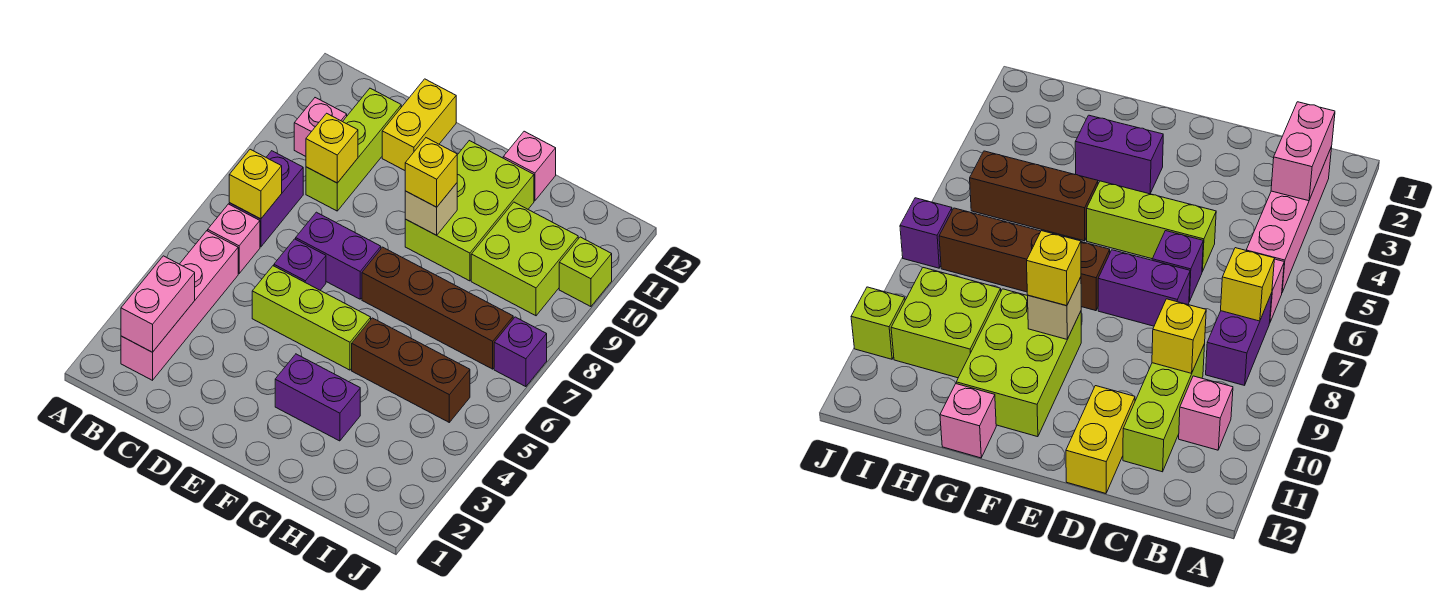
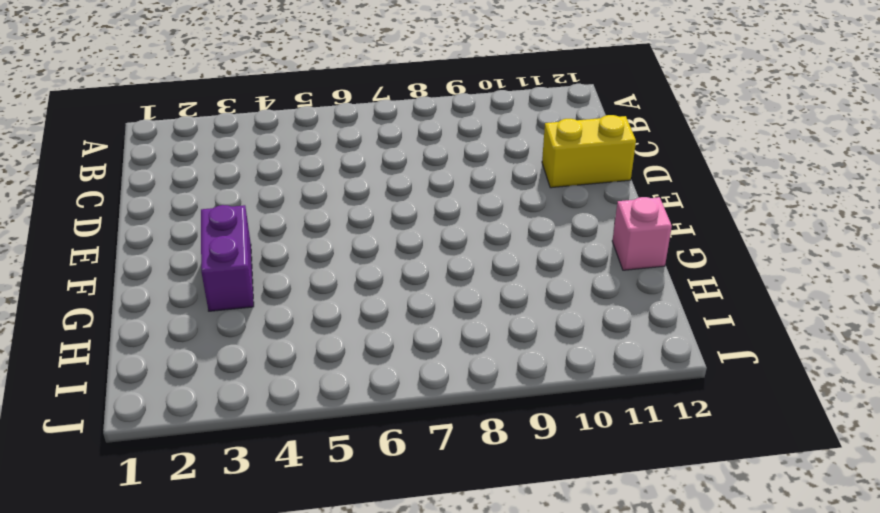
none -> pink brick B2:B5 level 1
none -> pink brick B6 level 1
none -> purple brick B7:B8 level 1

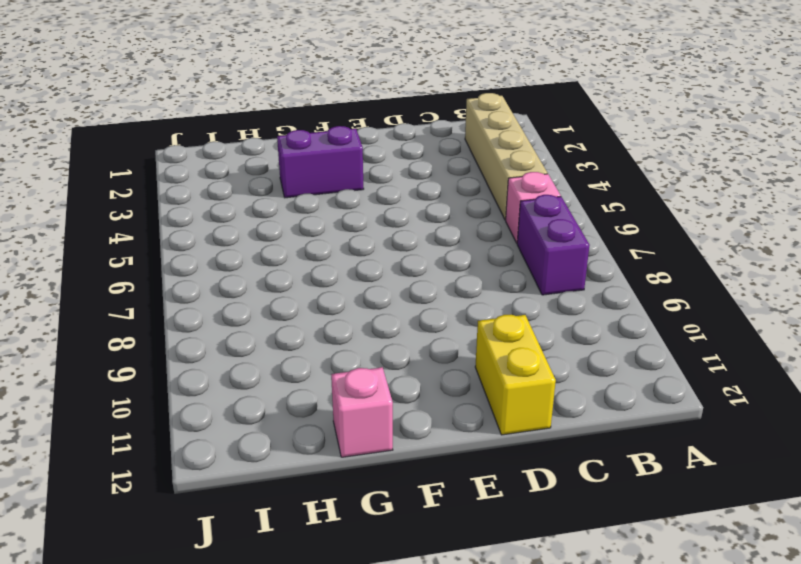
tan brick B2:B5 level 1 -> pink brick B2:B5 level 1
none -> pink brick B10 level 1
none -> lime brick C9:C11 level 1
none -> lime brick D5:F5 level 1

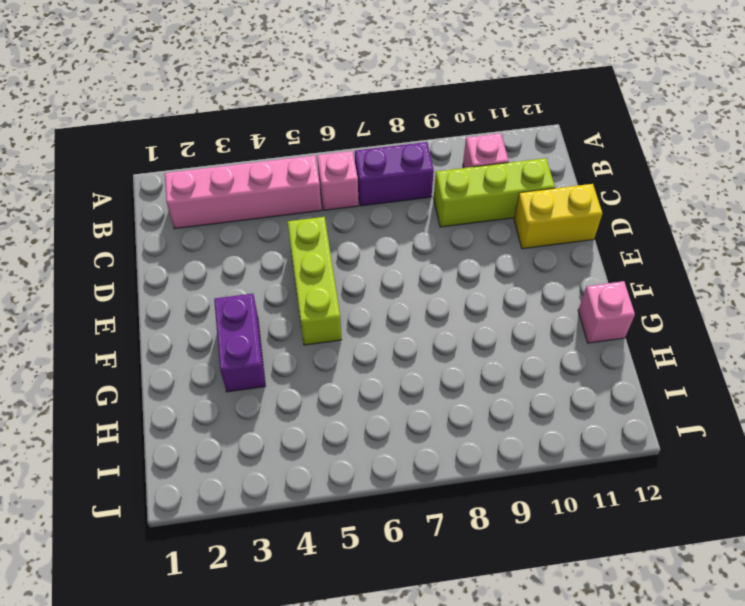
none -> purple brick D6 level 1
none -> purple brick D7:E7 level 1
none -> brown brick F7:I7 level 1

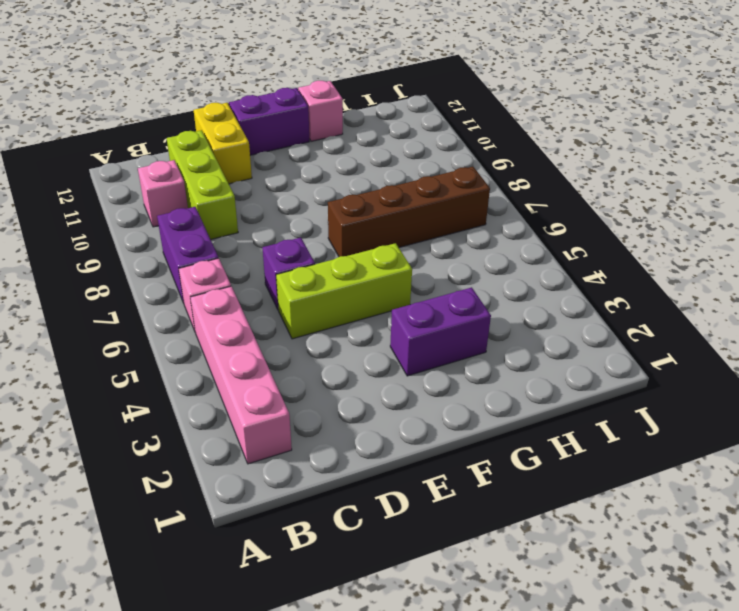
purple brick E12:F12 level 1 -> purple brick D7:E7 level 1
none -> lime brick F9:G11 level 1
none -> brown brick G5:I5 level 1
none -> lime brick H9:I10 level 1

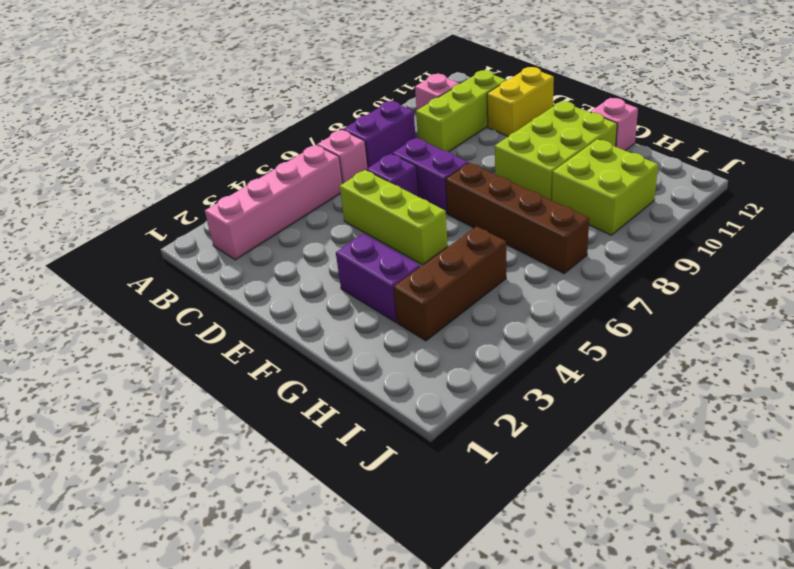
brown brick H3:H5 level 1 -> brown brick G5:I5 level 1
none -> purple brick J7 level 1
none -> lime brick J10 level 1
none -> pink brick B2:B3 level 2

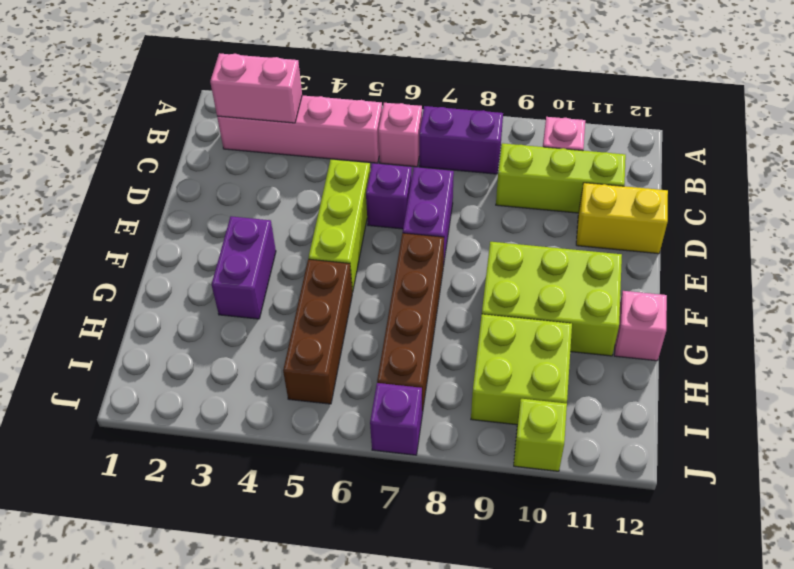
none -> yellow brick B7 level 2
none -> yellow brick C9 level 2
none -> tan brick F9 level 2

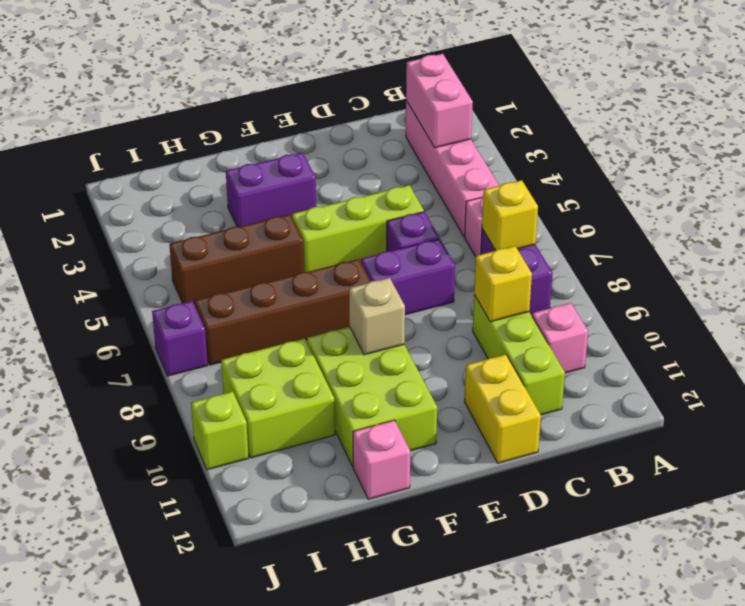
none -> yellow brick F9 level 3

